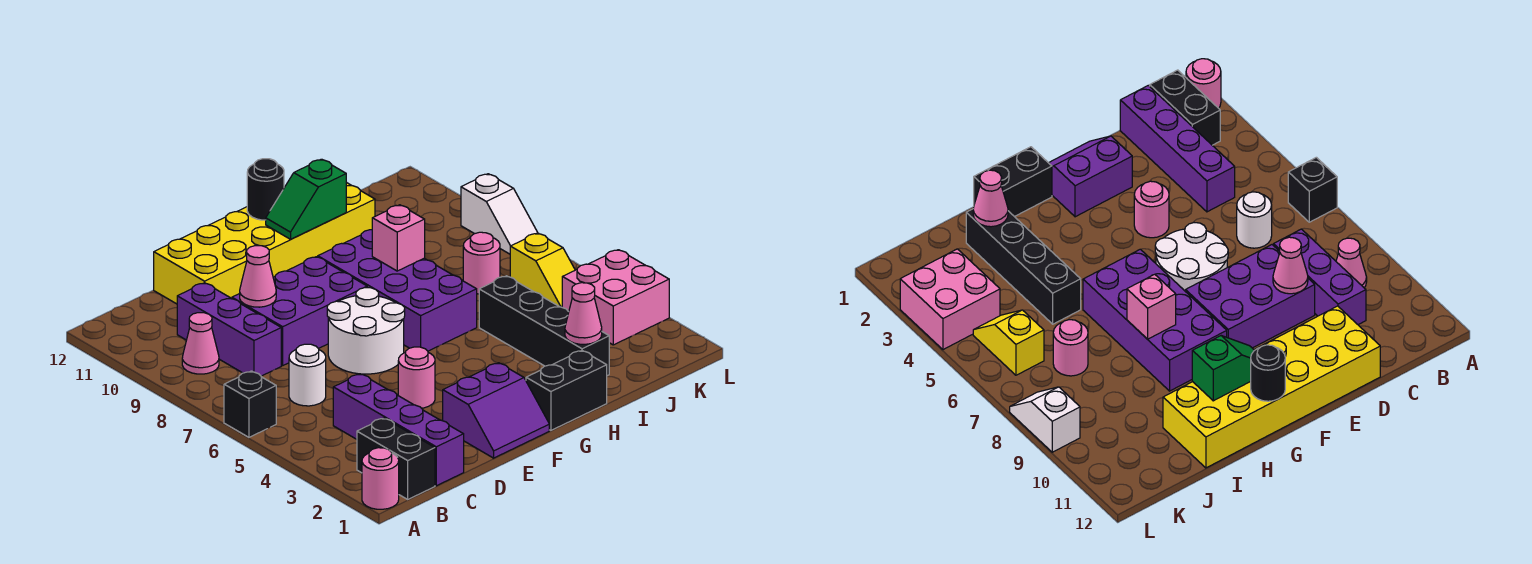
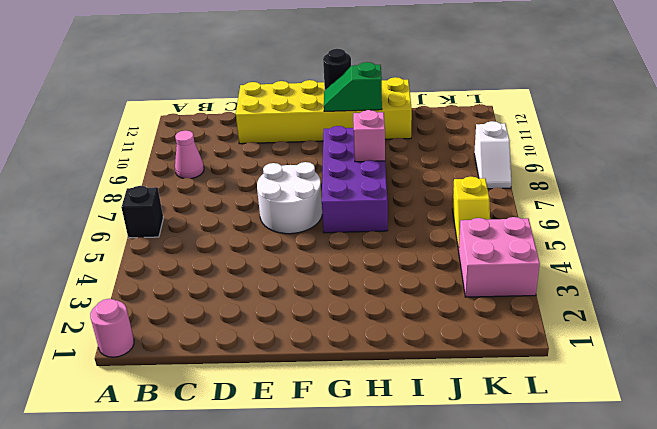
none -> black brick B1:B2 level 1
none -> purple brick C1:C4 level 1
none -> white round brick C6 level 1

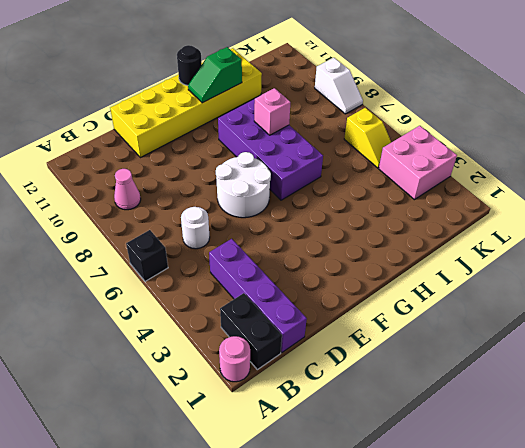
none -> purple brick C8:C10 level 1
none -> purple brick D8:F9 level 1
none -> purple slope E1:F2 level 1 top 2

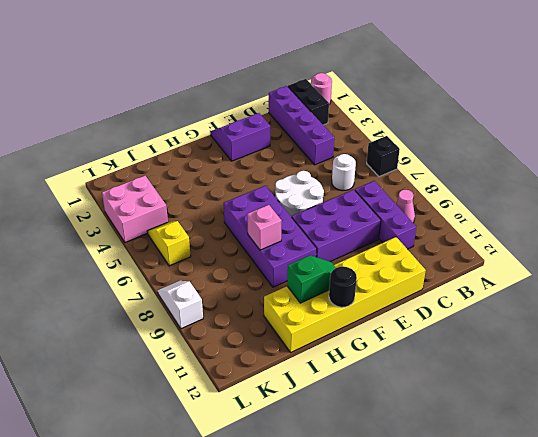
none -> pink round brick E4 level 1
none -> black brick G1:H1 level 1
none -> black brick I2:I5 level 1

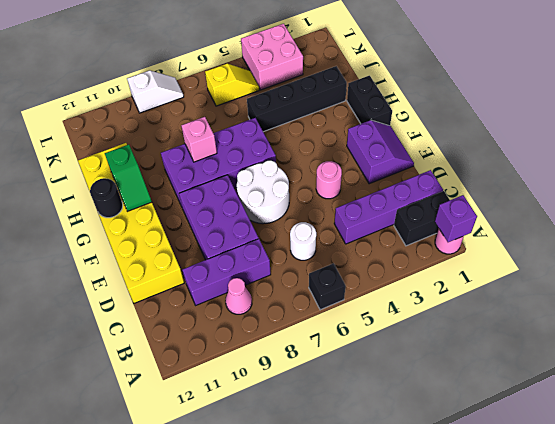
purple brick A1 level 2 -> none
none -> pink round brick J7 level 1
none -> pink cone D9 level 2
none -> pink cone I2 level 2

